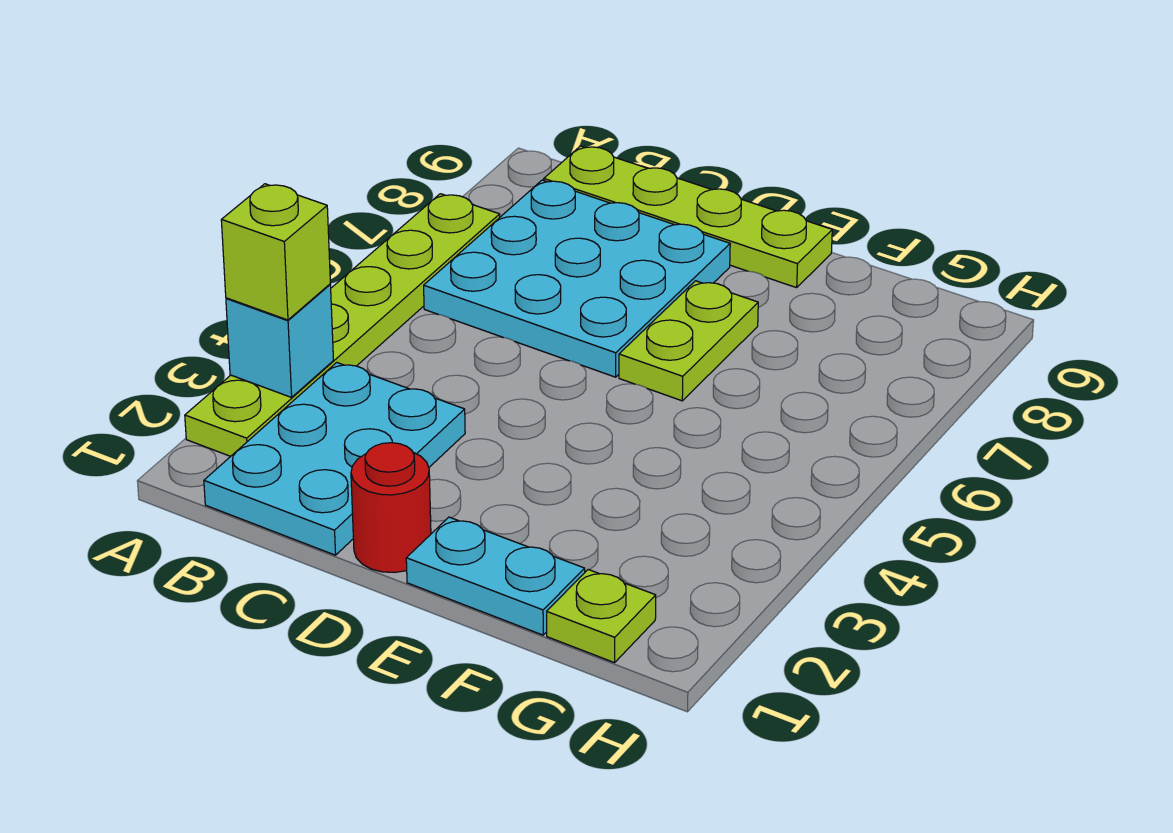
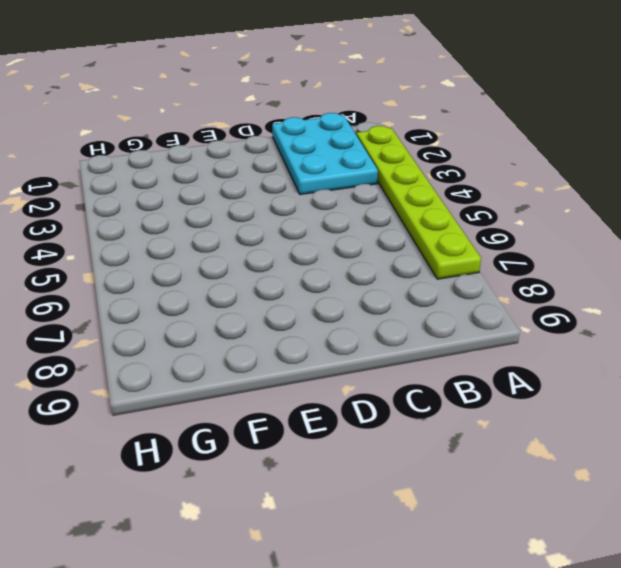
none -> cyan plate B6:D8 level 1
none -> lime plate B9:E9 level 1

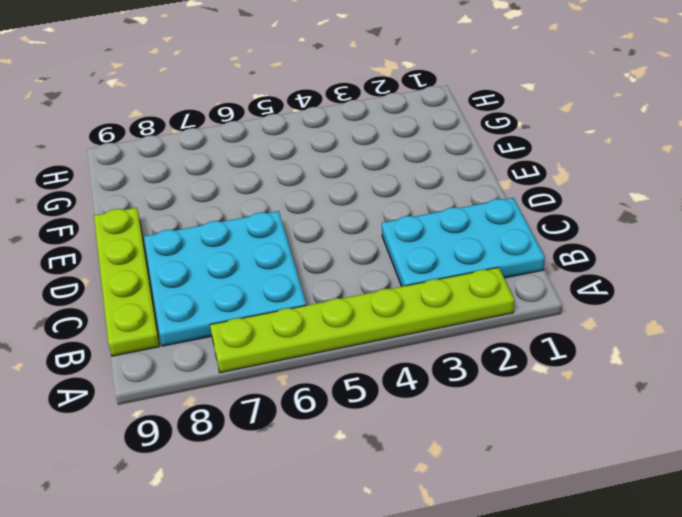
none -> red round brick D1 level 1
none -> cyan plate E1:F1 level 1

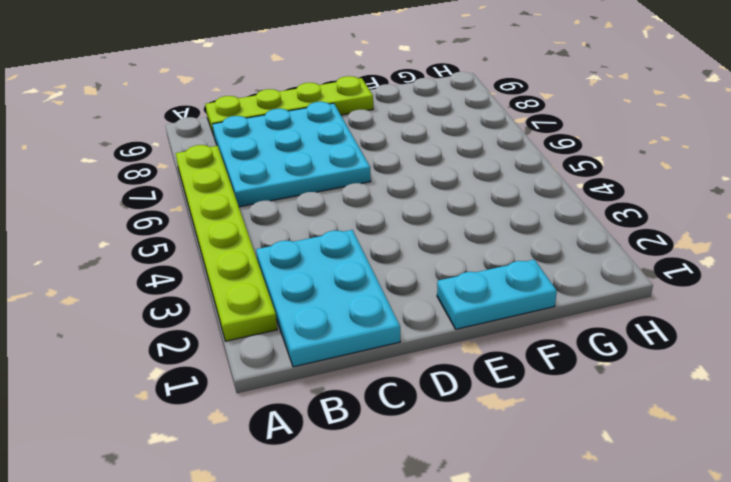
none -> red round brick D1 level 1
none -> lime plate E6:E7 level 1

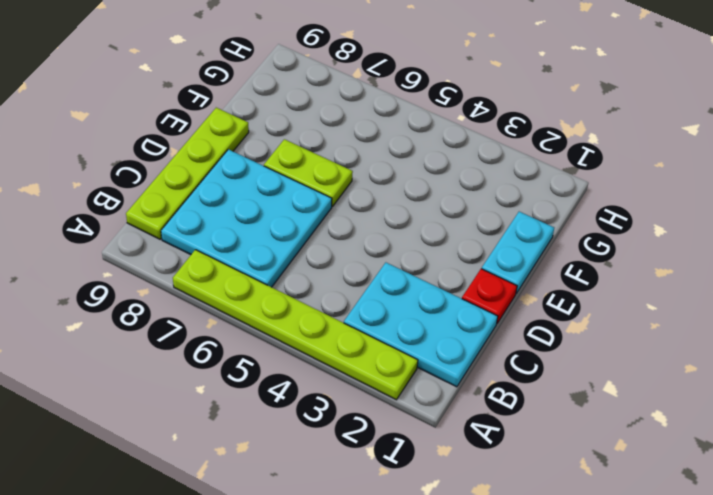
red plate D1 level 1 -> red round brick D1 level 1
none -> lime plate G1 level 1
none -> cyan brick A3 level 2

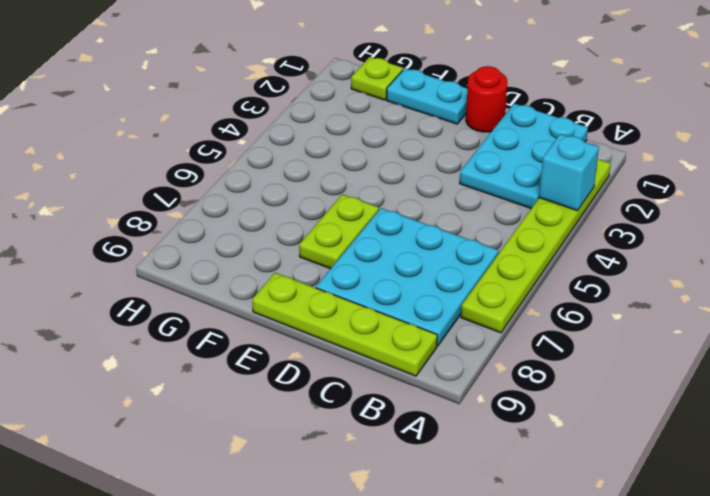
none -> lime brick A3 level 3

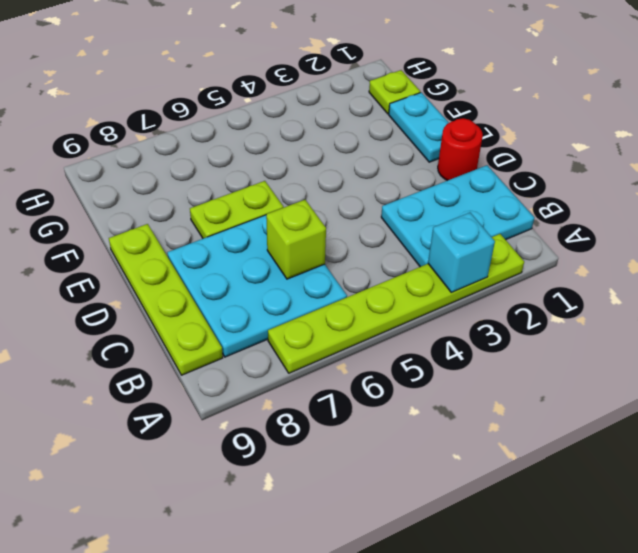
lime brick C6 level 2 -> lime brick A3 level 3

